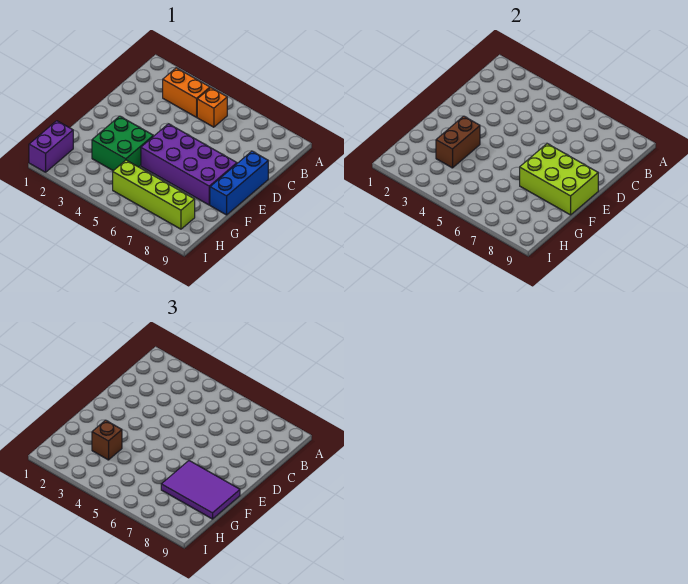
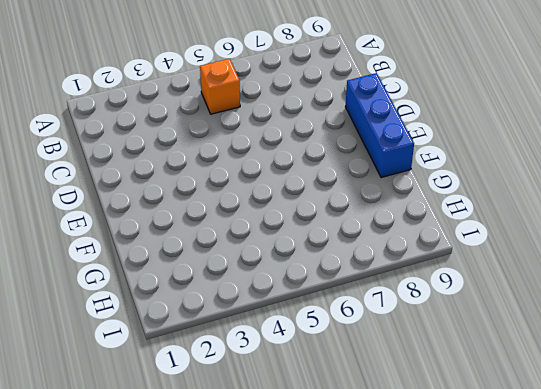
none -> orange brick B3:B4 level 1
none -> purple brick E5:F8 level 1

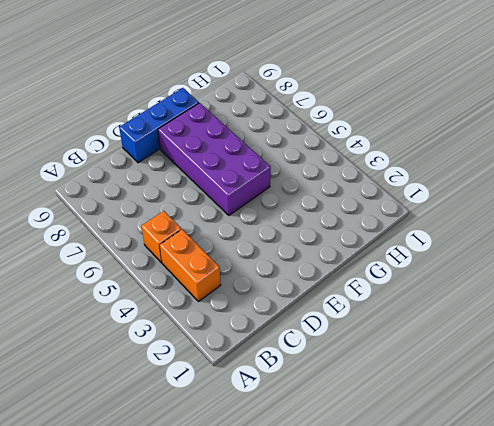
none -> green brick F3:G4 level 1
none -> purple brick H1:I1 level 1

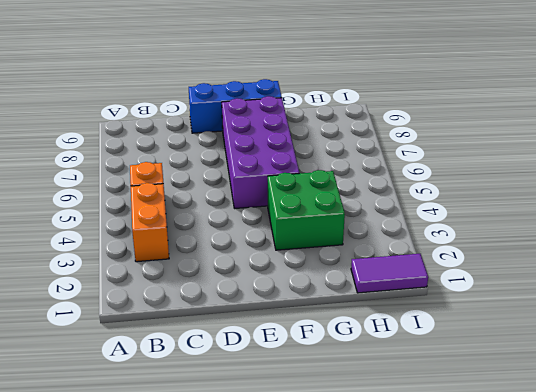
purple tile H1:I1 level 1 -> purple brick H1:I1 level 1
none -> lime brick H5:H8 level 1
none -> lime brick E7:F9 level 2

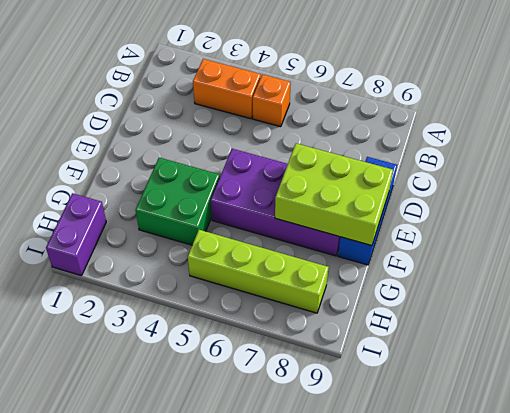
none -> brown brick F3:G3 level 2
none -> purple tile F7:G9 level 3

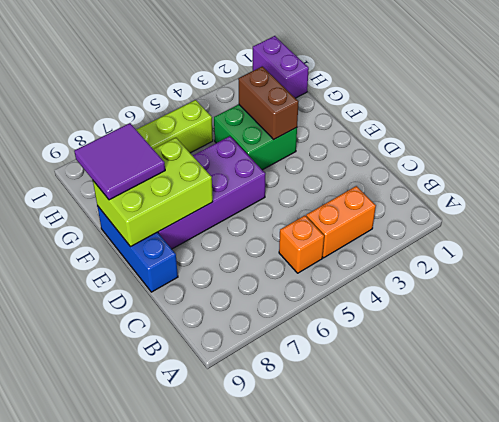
purple tile F8:G9 level 3 -> purple tile F7:G9 level 3
none -> brown brick G3 level 3

